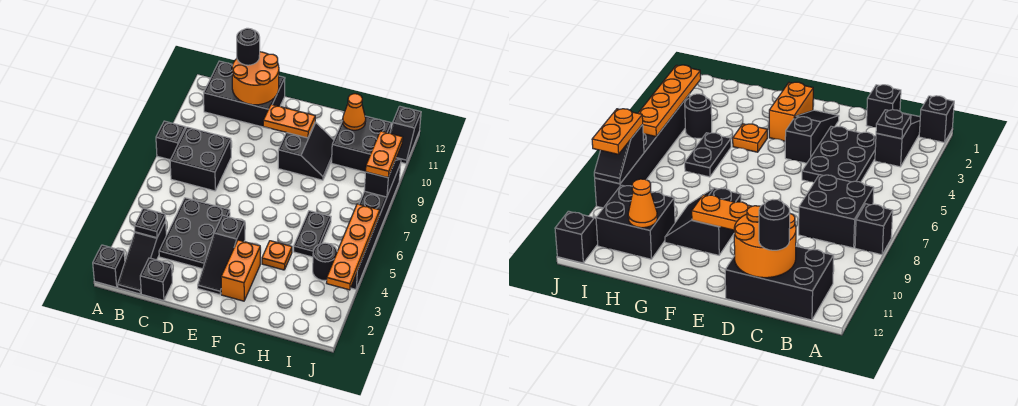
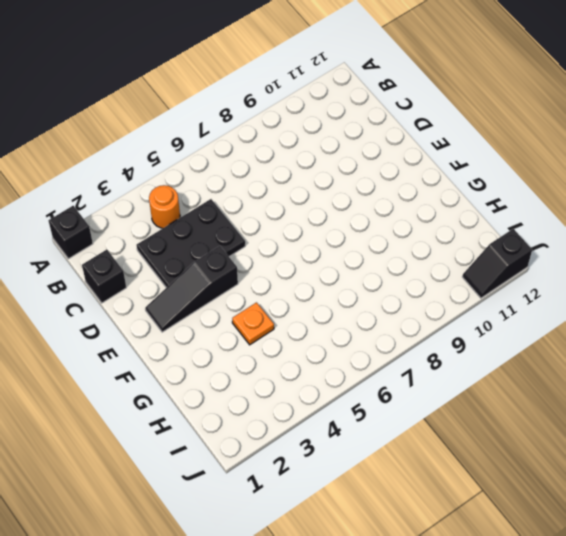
orange round brick B4 level 1 -> none
none -> black brick A8 level 1
none -> black slope B1:B3 level 1 top 3
none -> black brick B7:C8 level 1

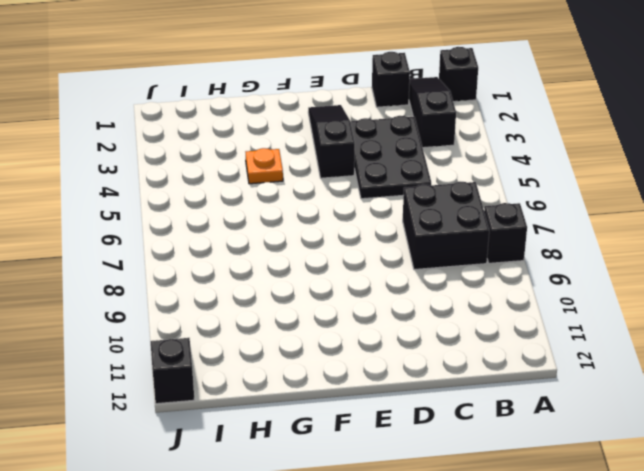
none -> black brick B11:D12 level 1
none -> orange brick F2:F3 level 1
none -> black slope F9:G10 level 1 top F

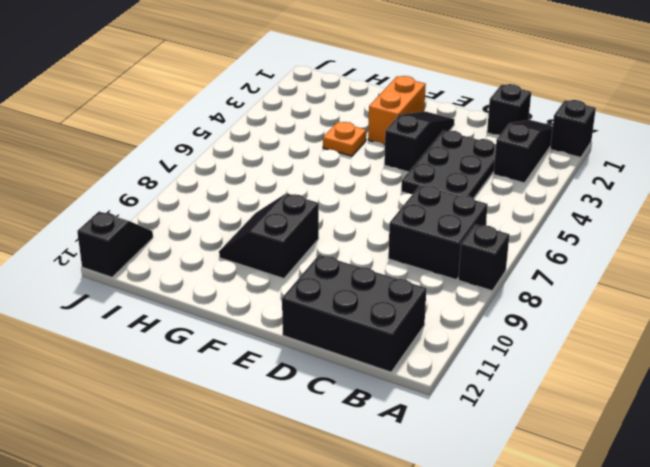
none -> black plate H5:H6 level 1
none -> black brick H10:I11 level 1
none -> black round brick I4 level 1

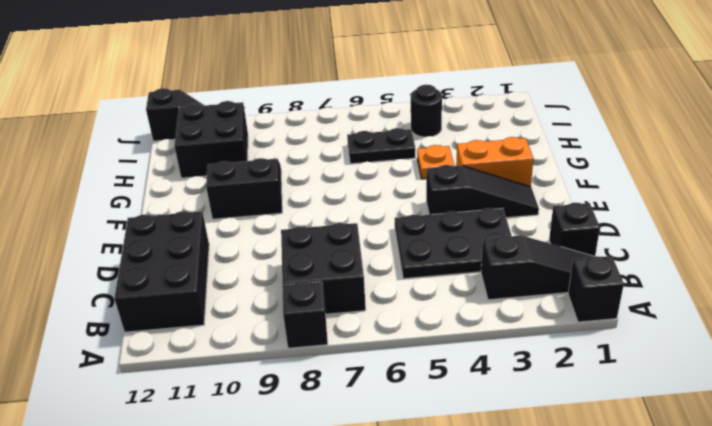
none -> black brick J4:J9 level 1
none -> black plate B3 level 2
none -> orange round brick C11:D12 level 2

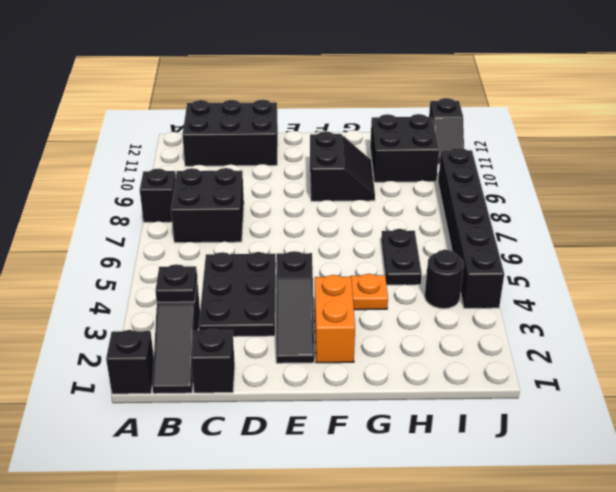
none -> orange round brick C11:D12 level 2
none -> orange plate E10:F10 level 2
none -> orange cone H11 level 2

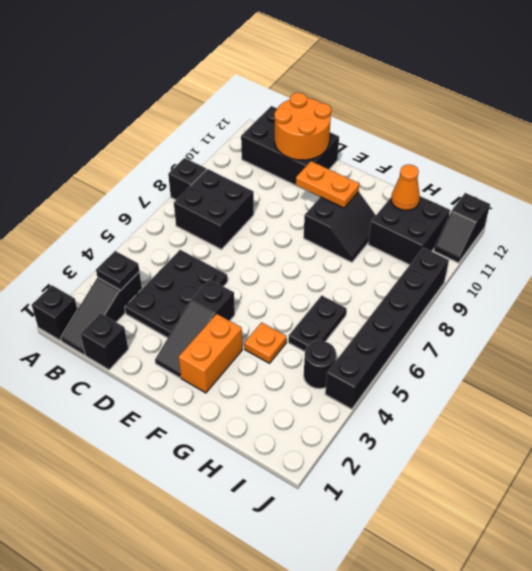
none -> orange plate J3:J6 level 2
none -> black slope J8:J9 level 2 top 8
none -> black round brick C12 level 3

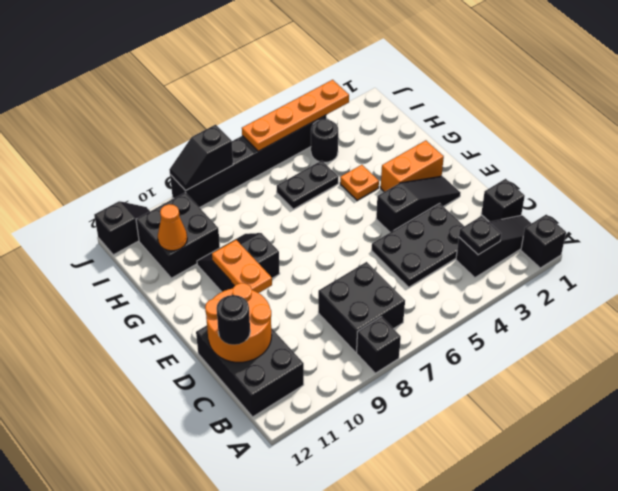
none -> orange plate J8:J9 level 3

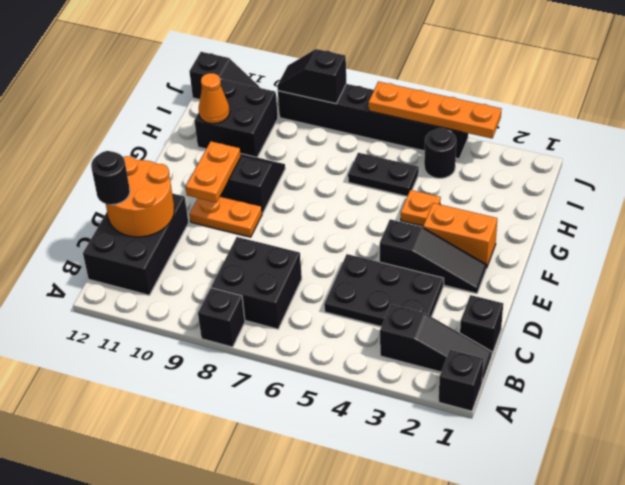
orange plate E9:E10 level 1 -> orange plate J8:J9 level 3
none -> black plate B3 level 2

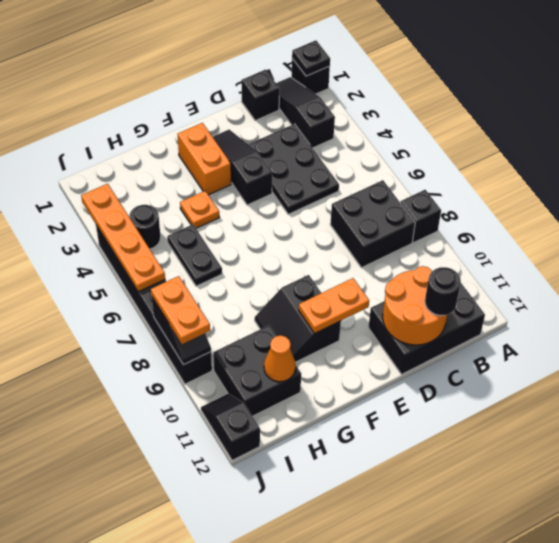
black plate A1 level 2 -> black plate B3 level 2

